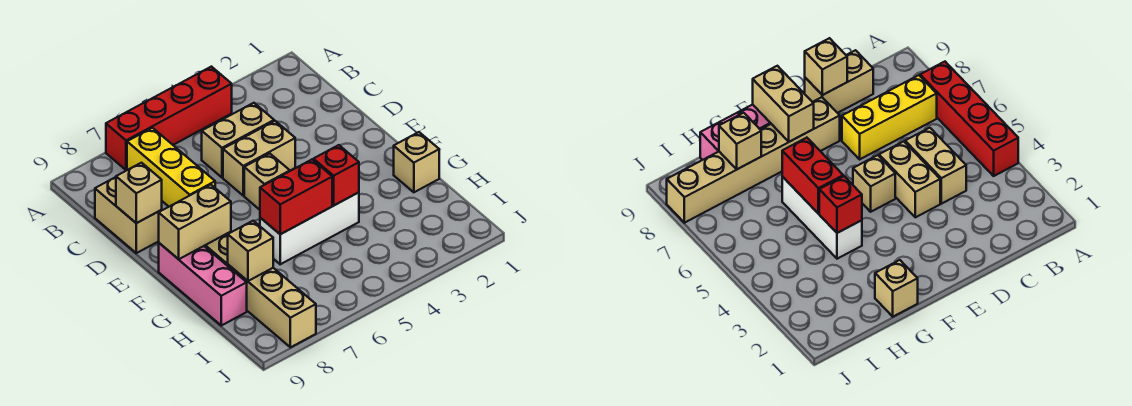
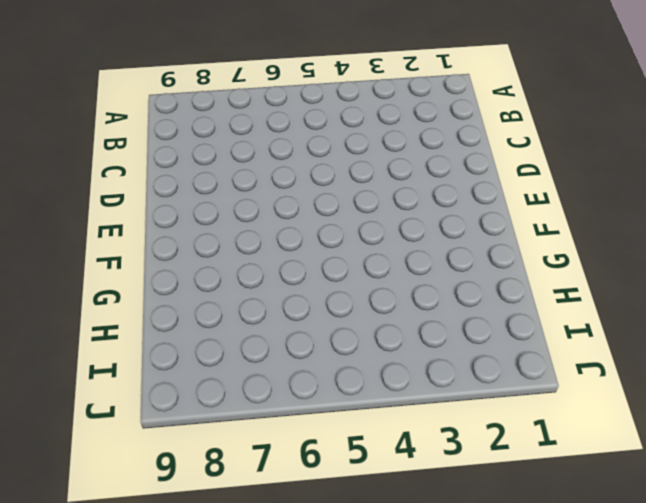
none -> red brick A4:A7 level 1
none -> yellow brick B7:D7 level 1
none -> tan brick C4:C5 level 1

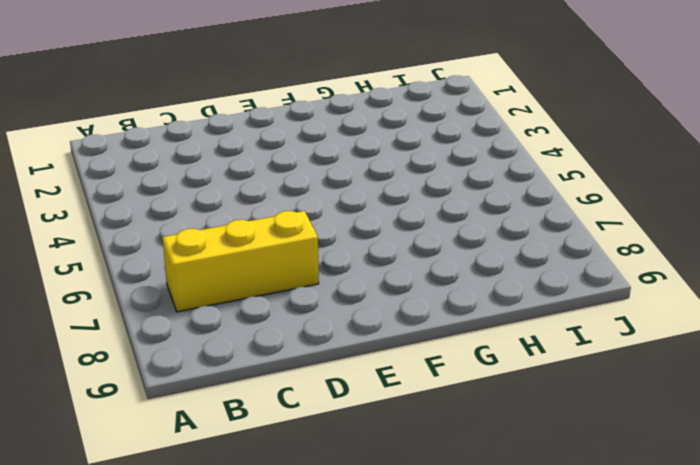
none -> red brick A4:A7 level 1
none -> tan brick C4:C5 level 1
none -> tan brick C9:D9 level 1

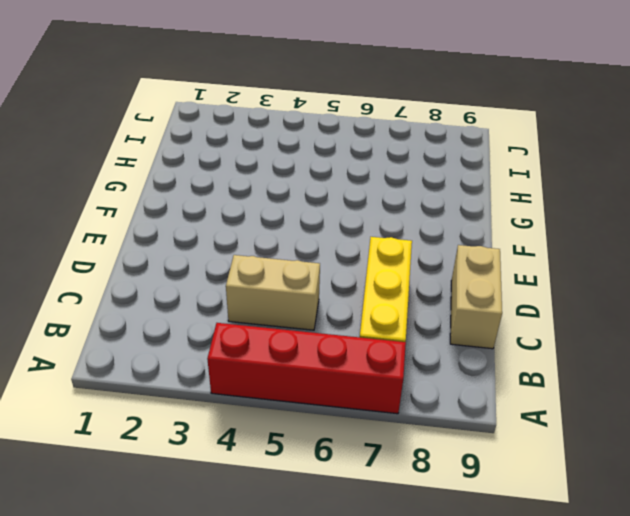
none -> tan brick D4:D5 level 1
none -> tan brick E5 level 1
none -> tan brick E8:J8 level 1

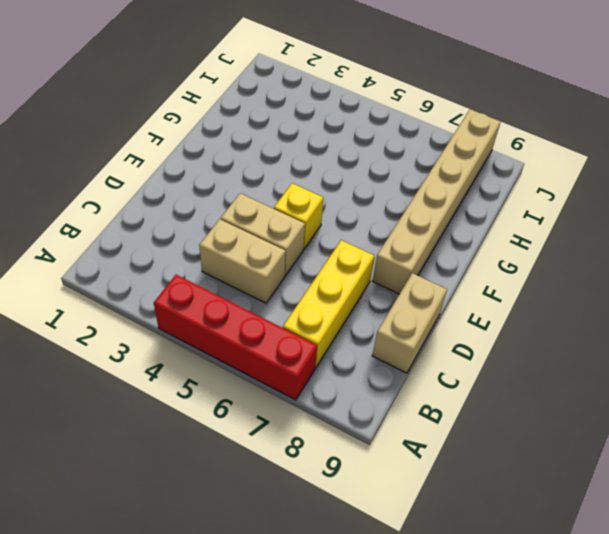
yellow brick E5 level 1 -> tan brick E5 level 1
none -> pink brick F9:H9 level 1
none -> tan brick G1 level 1
none -> white brick G4:G6 level 1

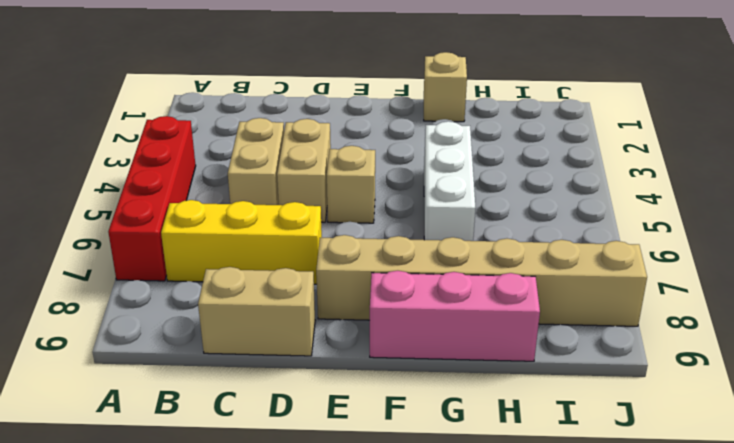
none -> tan brick D9 level 2
none -> tan brick F8:F9 level 2
none -> red brick G4 level 2

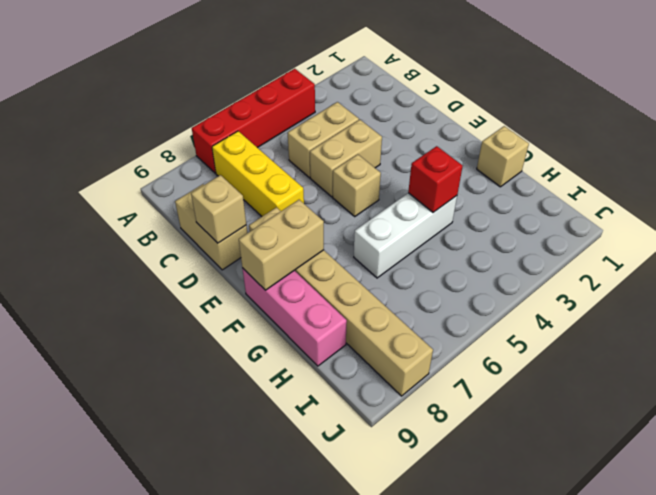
none -> red brick G5:G6 level 2
none -> tan brick H8 level 2

